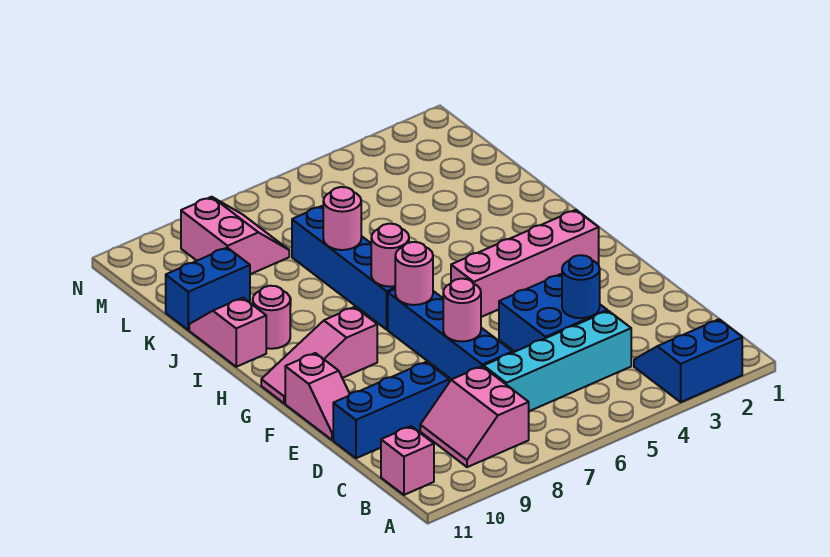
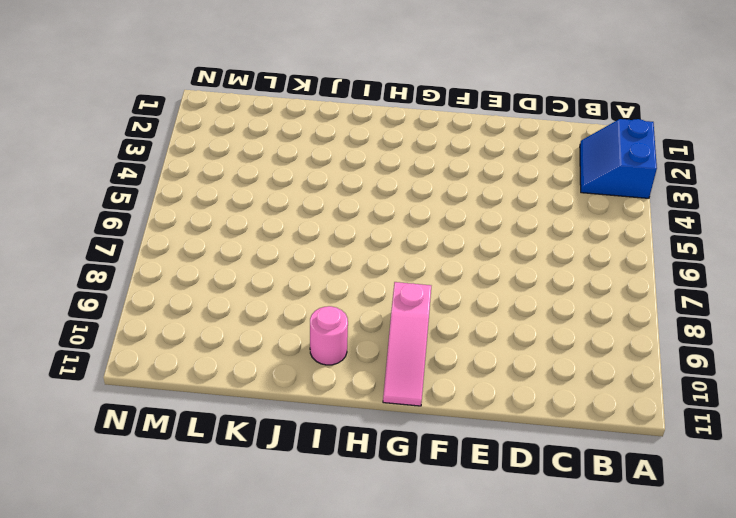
none -> pink slope B8:C9 level 1 top 8
none -> pink brick B11 level 1
none -> cyan brick C4:C7 level 1

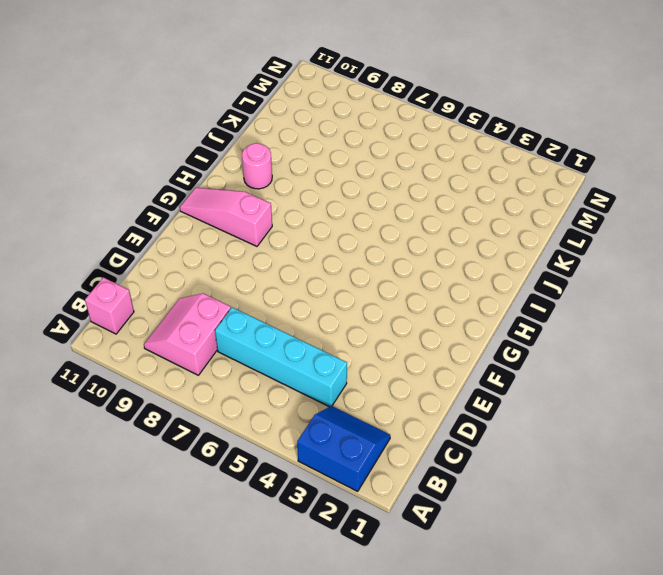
none -> blue brick D4:E5 level 1
none -> blue brick D7:G7 level 1
none -> blue brick D9:D11 level 1

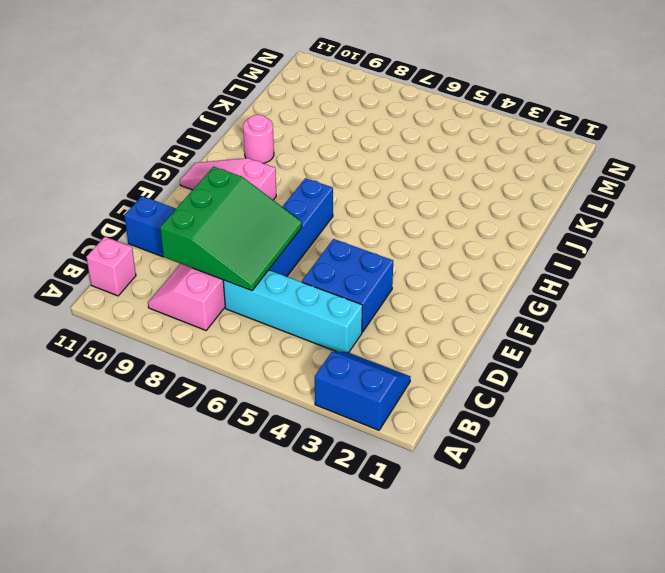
green slope C7:E9 level 2 top 9 -> pink round brick E7 level 2
none -> pink slope E11:F11 level 1 top F
none -> pink brick G2:G5 level 1
none -> blue brick H7:K7 level 1

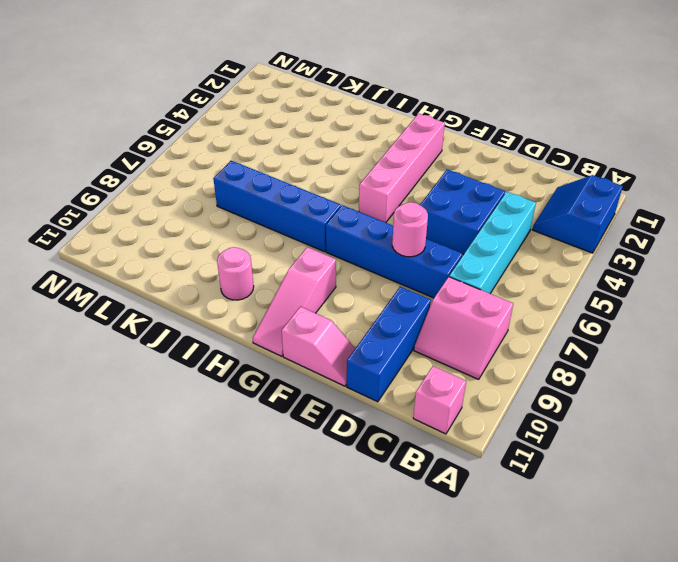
none -> pink slope I11:J11 level 1 top I
none -> blue brick K10:K11 level 1
none -> pink slope L8:M9 level 1 top 9

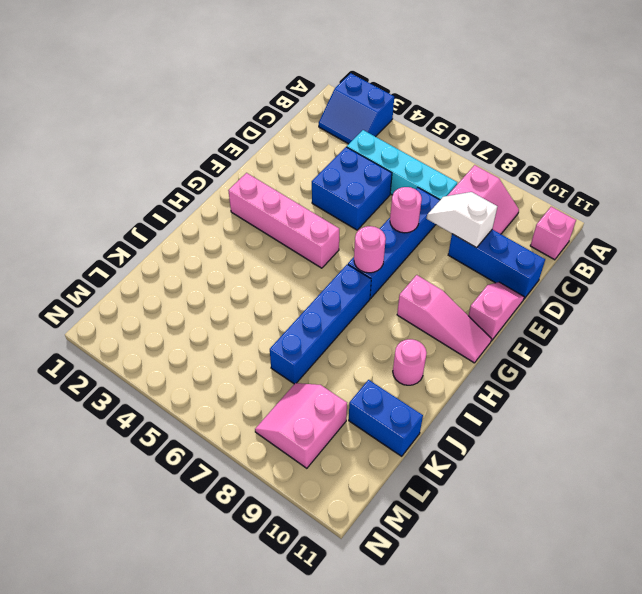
white slope D8:D9 level 2 top 9 -> none
none -> pink slope I11:J11 level 1 top I
none -> blue round brick D4 level 2
none -> pink round brick H7 level 2

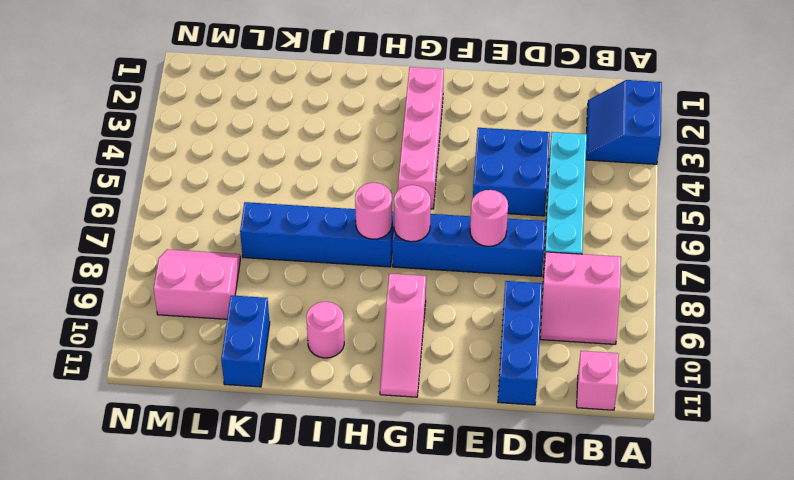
none -> pink slope E11:F11 level 1 top F
none -> pink slope I11:J11 level 1 top I
none -> blue round brick D4 level 2

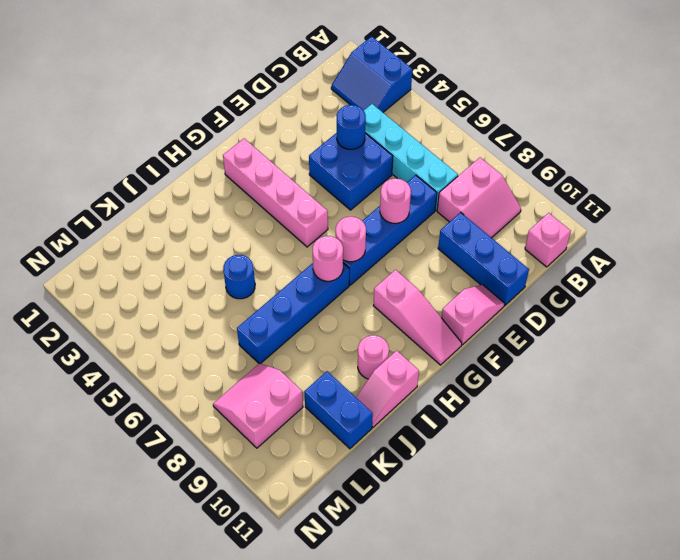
blue round brick J5 level 1 -> none
none -> pink round brick J7 level 2

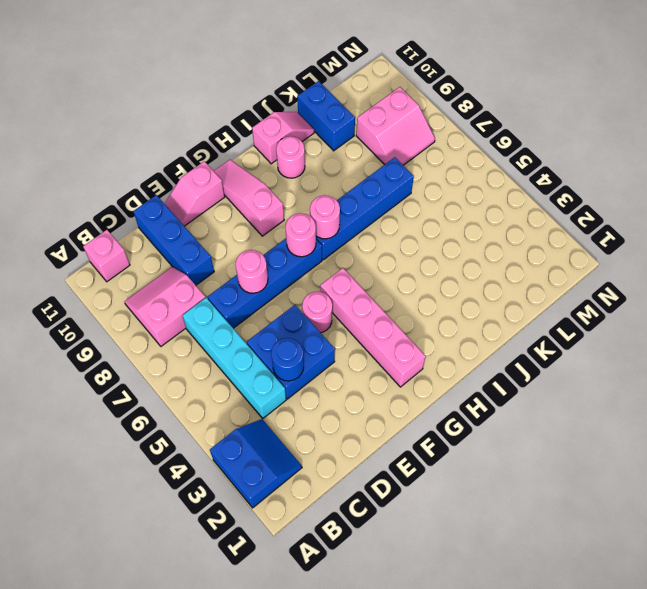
pink round brick F5 level 1 -> pink round brick J7 level 2

